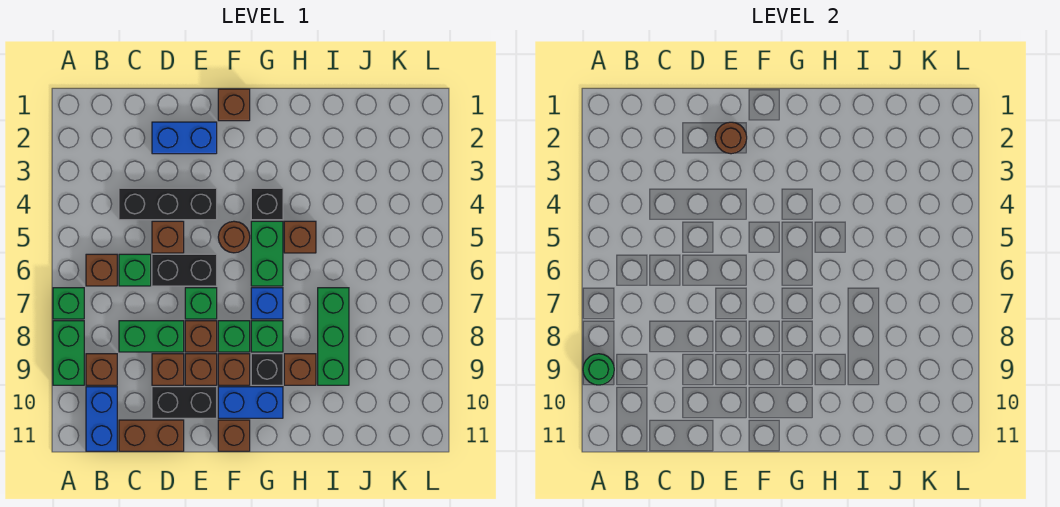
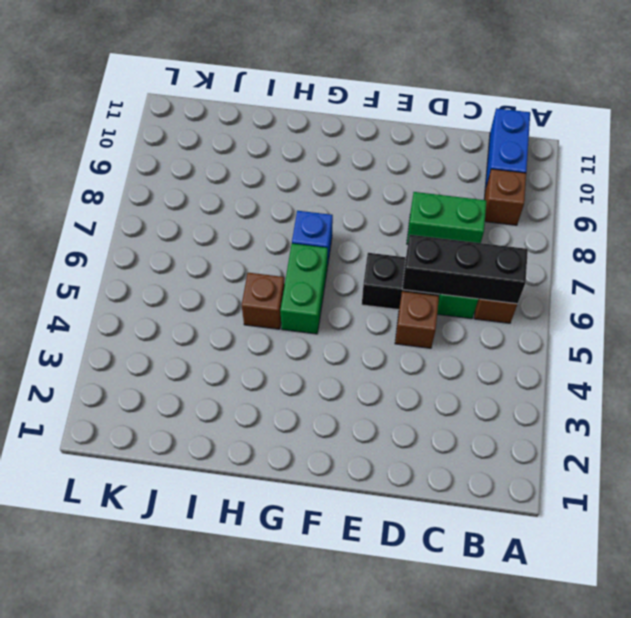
black brick B6:D6 level 2 -> black brick C4:E4 level 1
none -> green brick A7 level 1
none -> green brick A8:A9 level 1
none -> brown brick C11:D11 level 1
none -> blue brick D2:E2 level 1

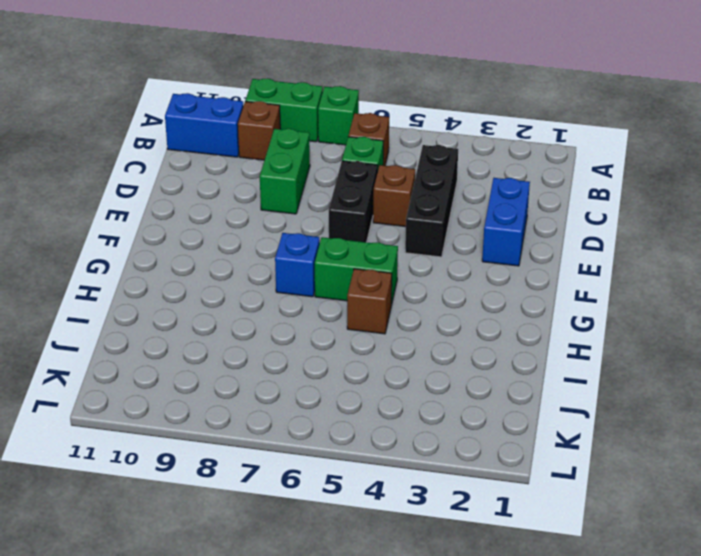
none -> brown brick C11:D11 level 1
none -> brown brick D9 level 1
none -> black brick D10:E10 level 1
none -> green brick E7 level 1

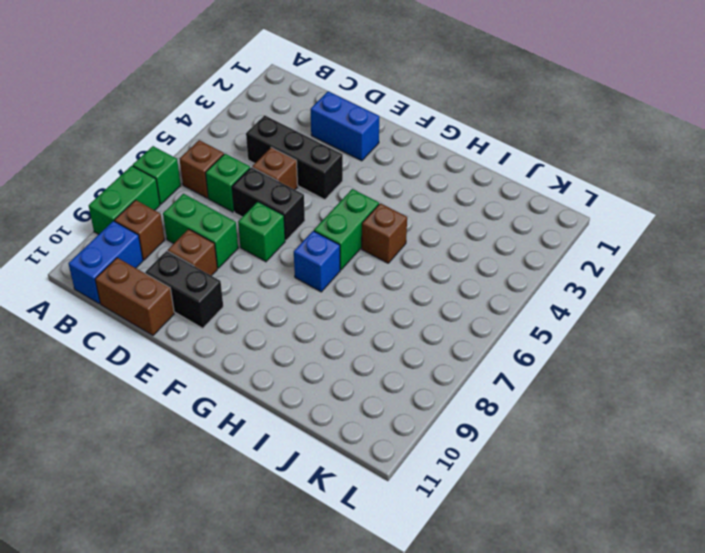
none -> brown brick E8 level 1
none -> brown brick E9 level 1
none -> brown brick F1 level 1
none -> brown round brick F5 level 1

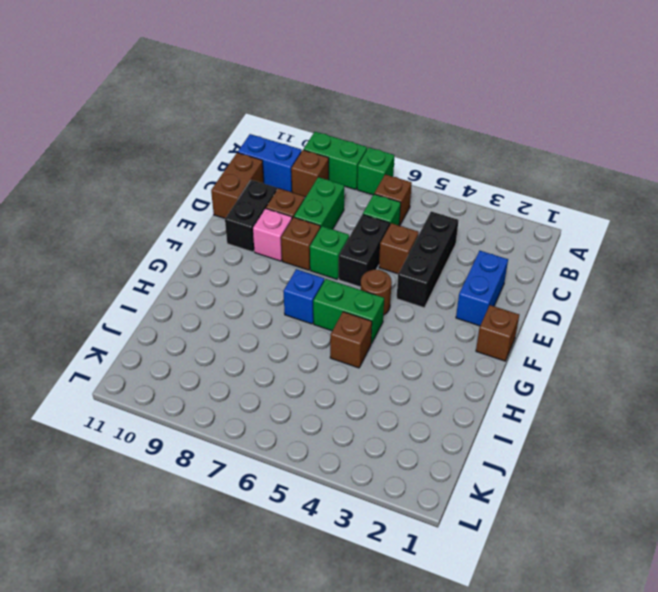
pink brick E9 level 1 -> brown brick E9 level 1
none -> green brick F8 level 1
none -> brown brick F9 level 1
none -> blue brick F10:G10 level 1
none -> brown brick F11 level 1

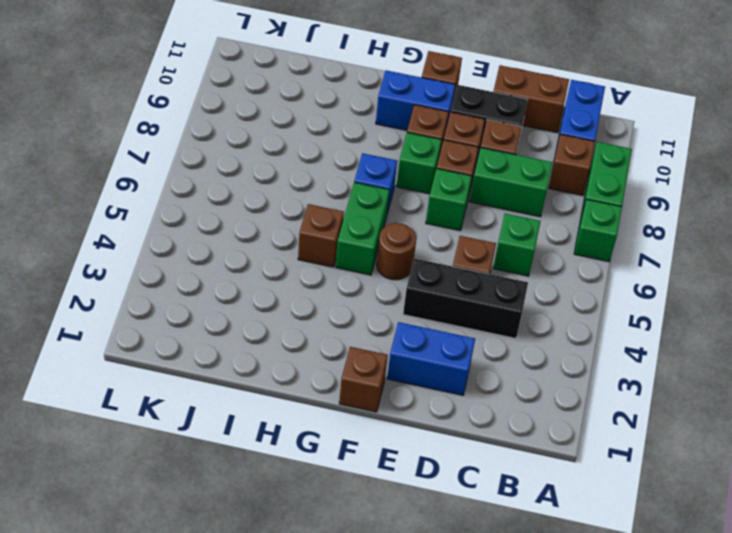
none -> brown brick B6 level 1
none -> black brick D6:E6 level 1
none -> black brick G4 level 1
none -> green brick G8 level 1

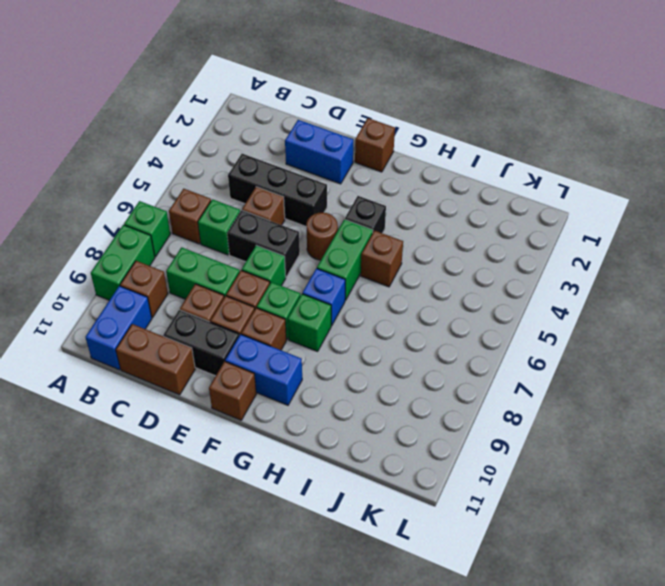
none -> black brick G9 level 1
none -> brown brick H9 level 1
none -> green brick I7:I9 level 1
none -> green round brick A9 level 2

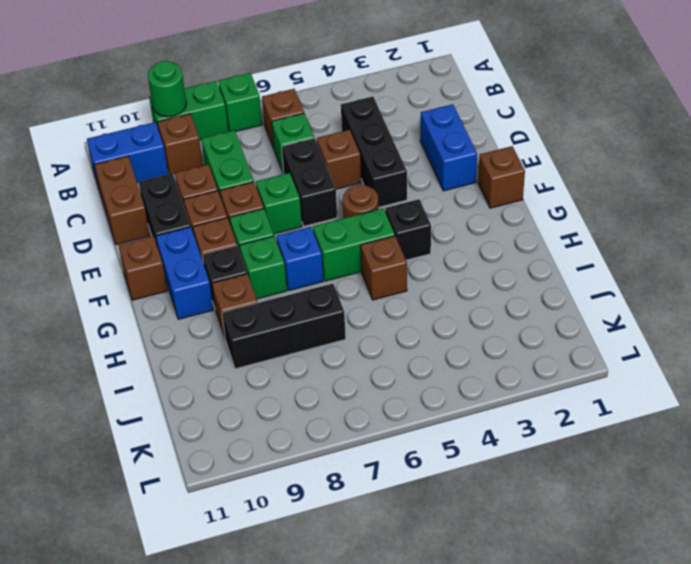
black brick I7:I9 level 1 -> green brick I7:I9 level 1
none -> brown round brick E2 level 2

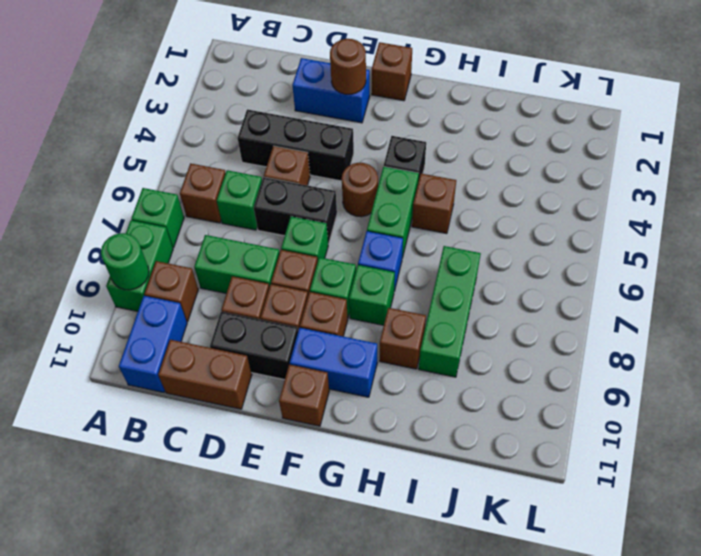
none -> black brick G9 level 1

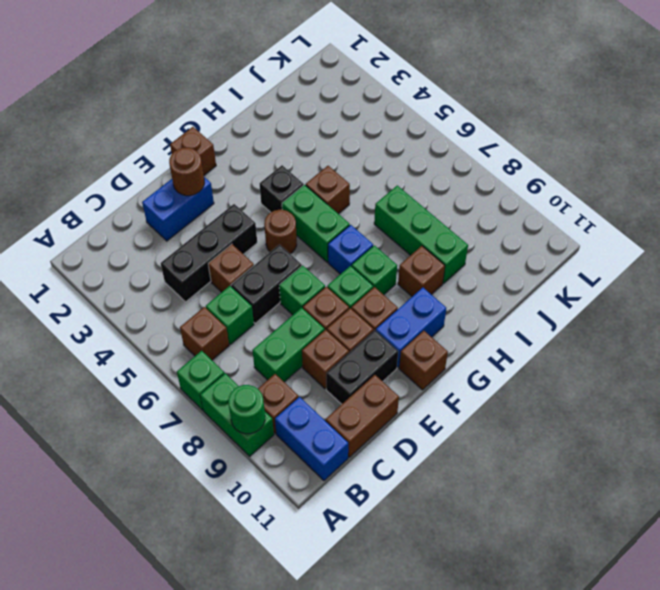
none -> black brick G9 level 1

